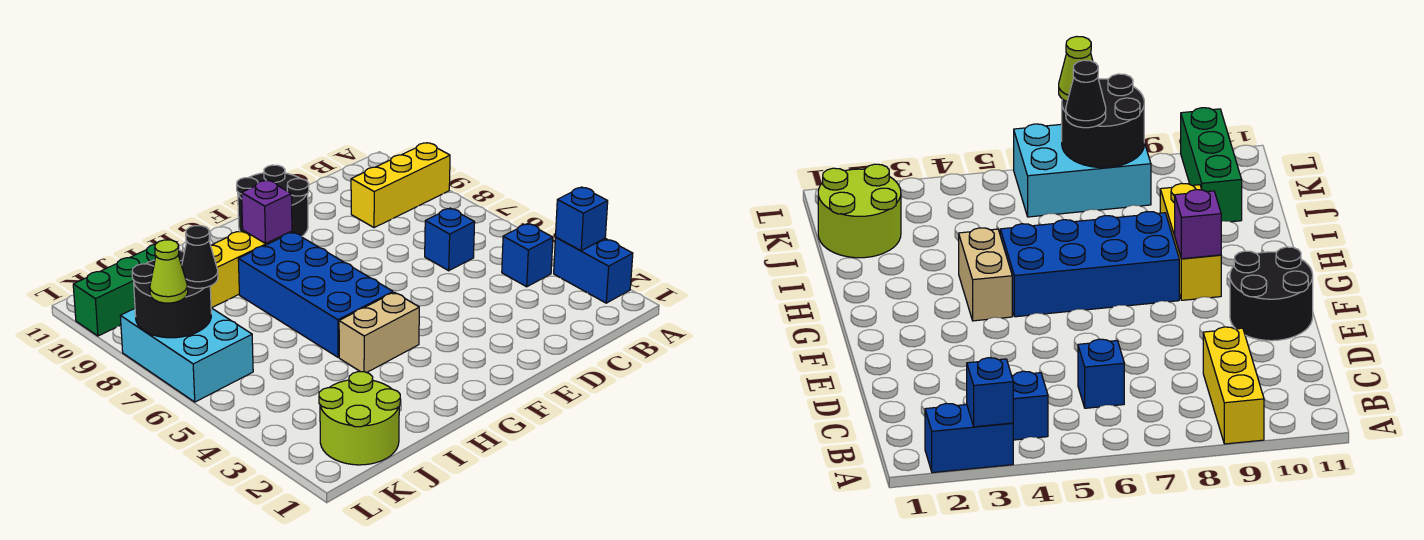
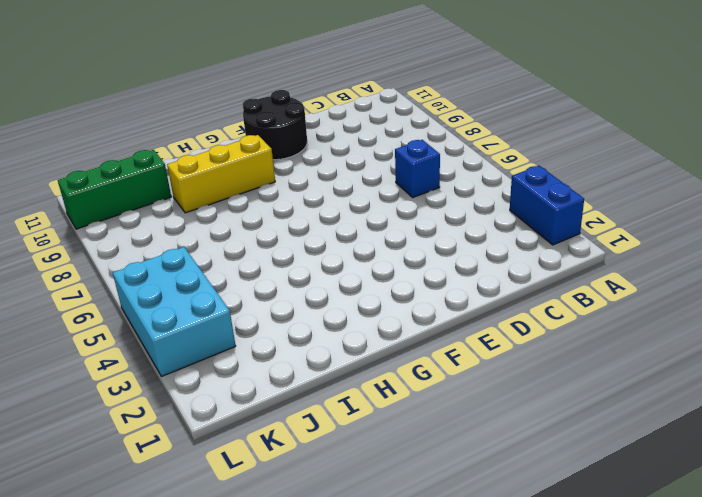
cyan brick K3:L5 level 1 -> cyan brick K6:L8 level 1
none -> yellow brick A9:C9 level 1
none -> blue brick B4 level 1
none -> tan brick G4:H4 level 1

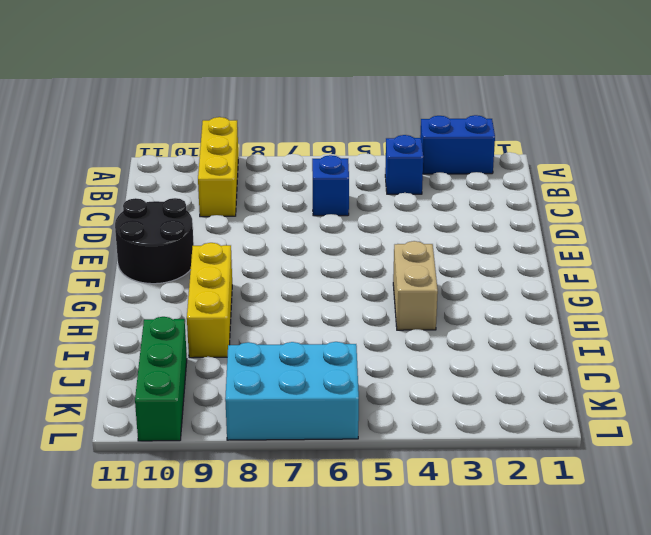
none -> blue brick G5:H8 level 1
none -> lime round brick J1:K2 level 1
none -> blue brick A3 level 2

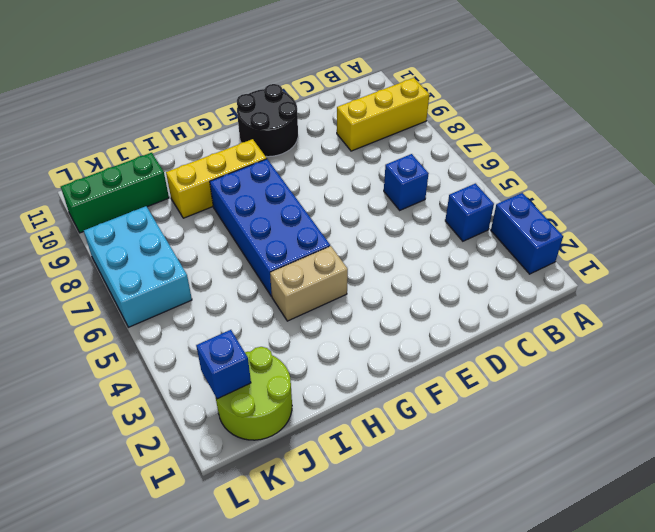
blue brick K2 level 2 -> blue brick A3 level 2
none -> purple brick G9 level 2
none -> black round brick K7:L8 level 2
none -> black cone K7 level 3

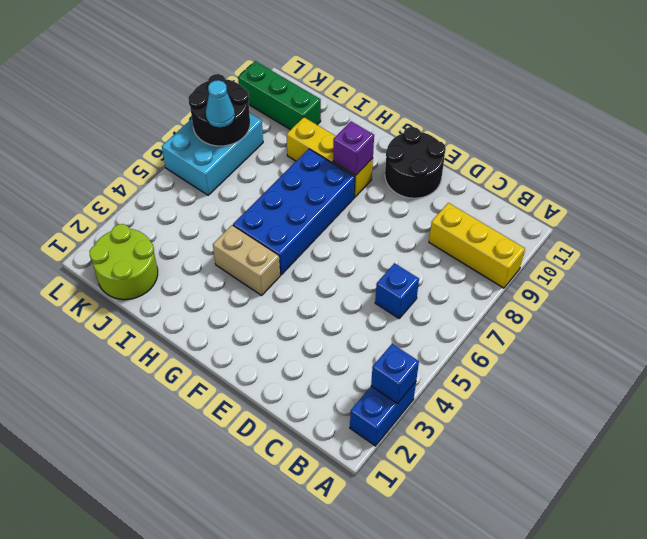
cyan cone K7 level 3 -> black cone K7 level 3
none -> blue brick B4 level 1
none -> lime cone L7 level 3

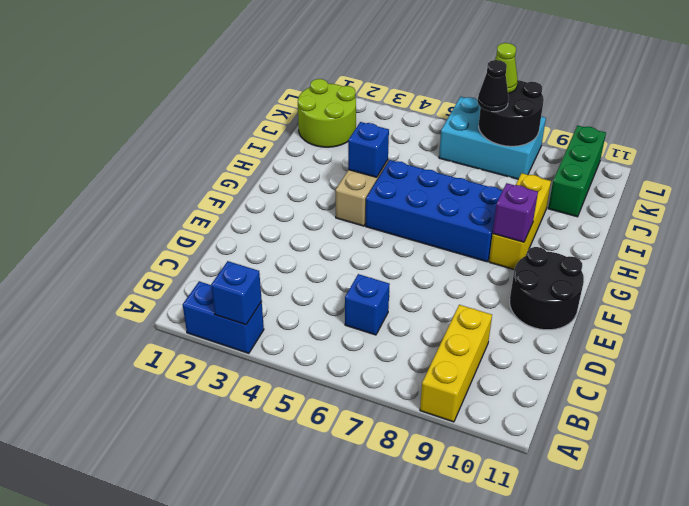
blue brick H4 level 2 -> blue brick B4 level 1

